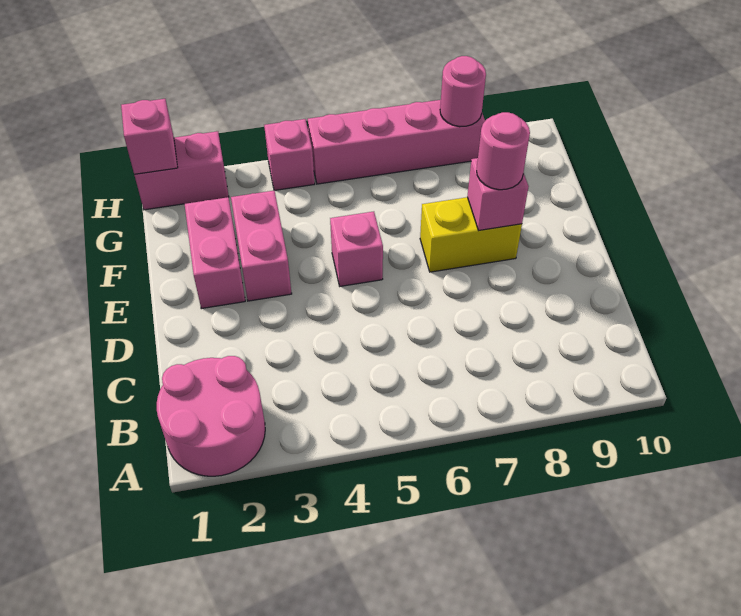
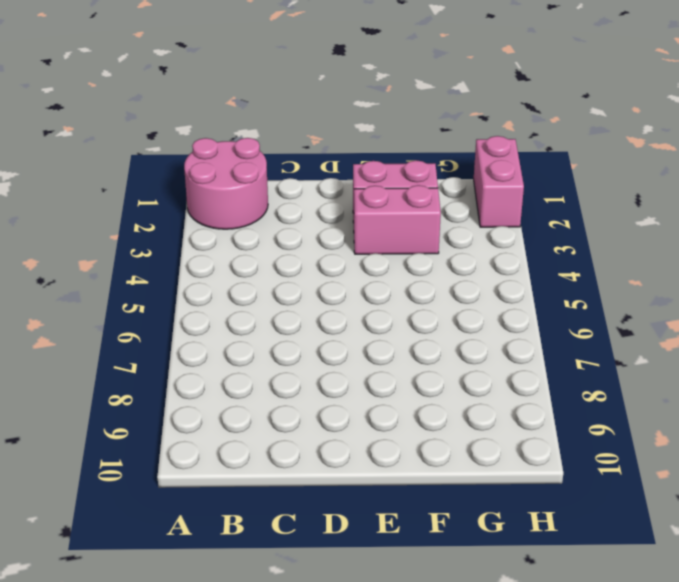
none -> pink brick E5 level 1
none -> yellow brick E7:E8 level 1
none -> pink brick H4 level 1

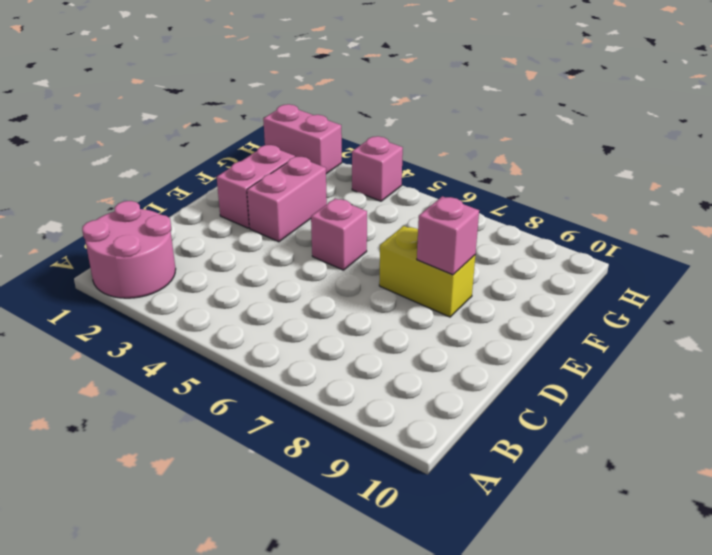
none -> pink brick H5:H8 level 1
none -> pink brick H1 level 2
none -> pink round brick H8 level 2

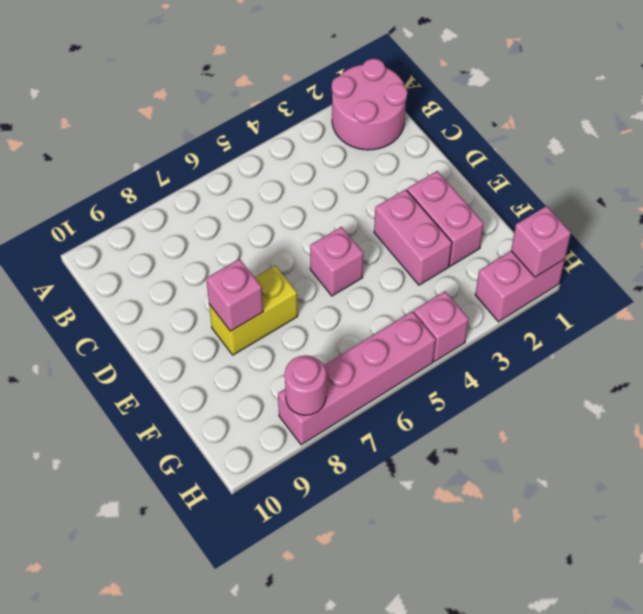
none -> pink round brick E8 level 3

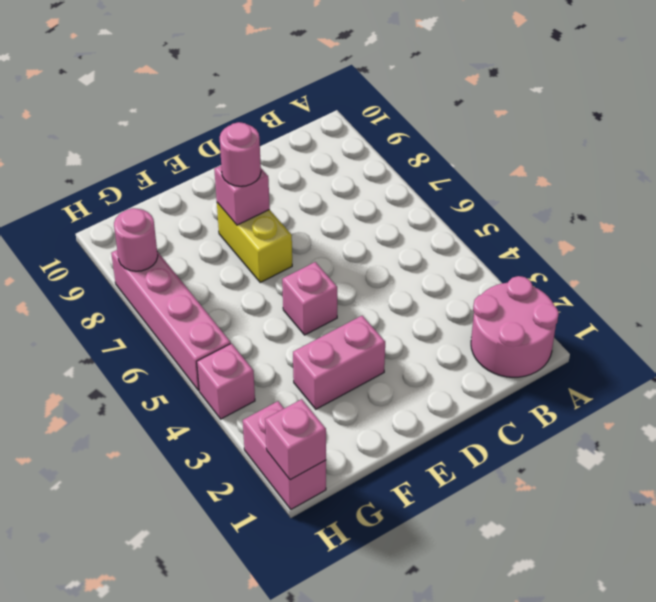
none -> pink brick E2:F2 level 1

